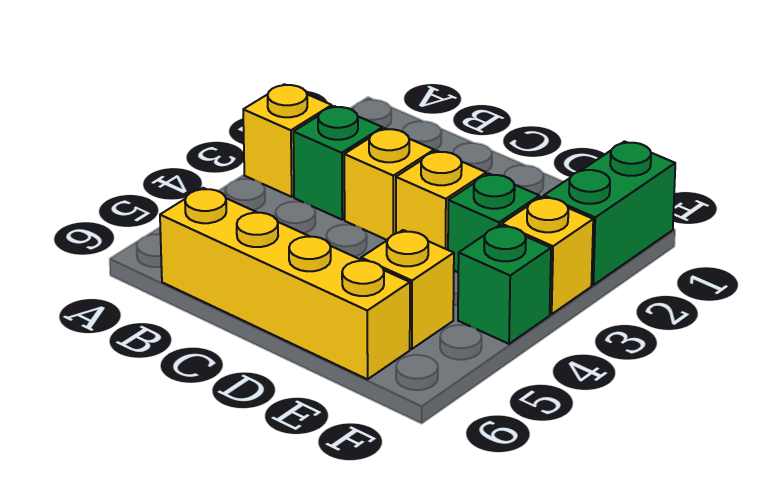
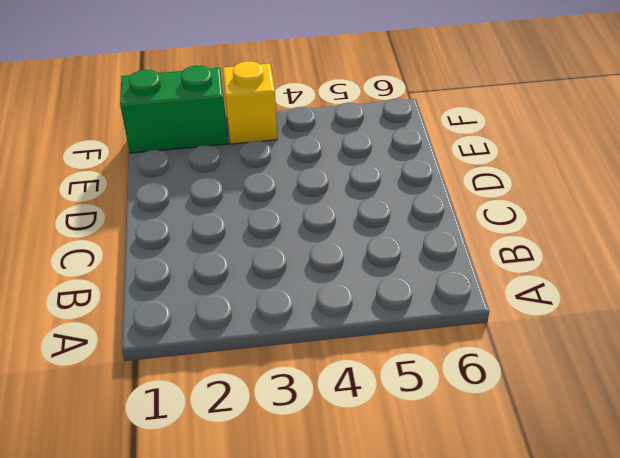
none -> yellow brick A3 level 1
none -> green brick B3 level 1

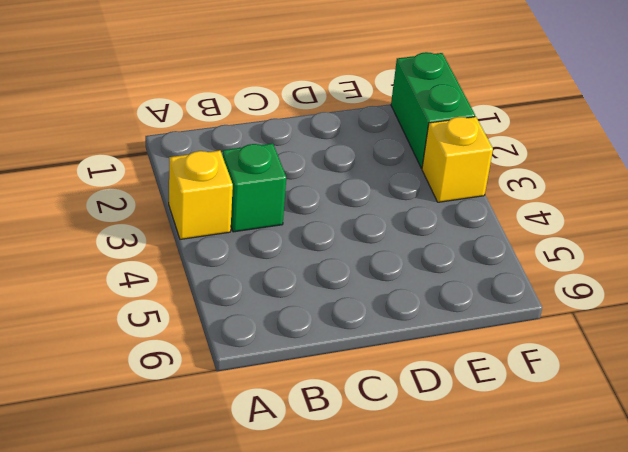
none -> yellow brick B6:E6 level 1
none -> yellow brick C3 level 1

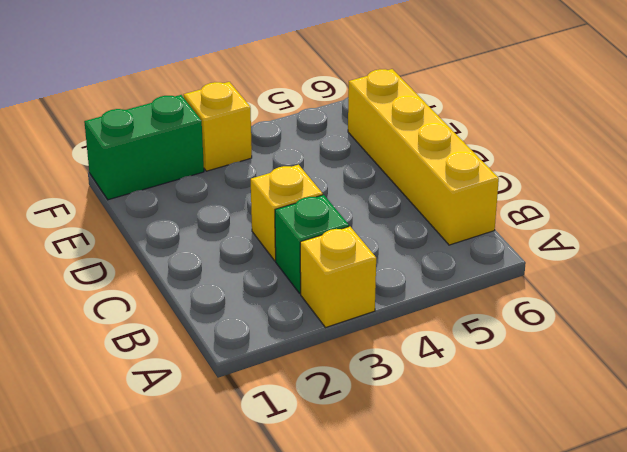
none -> yellow brick D3 level 1
none -> green brick E3 level 1

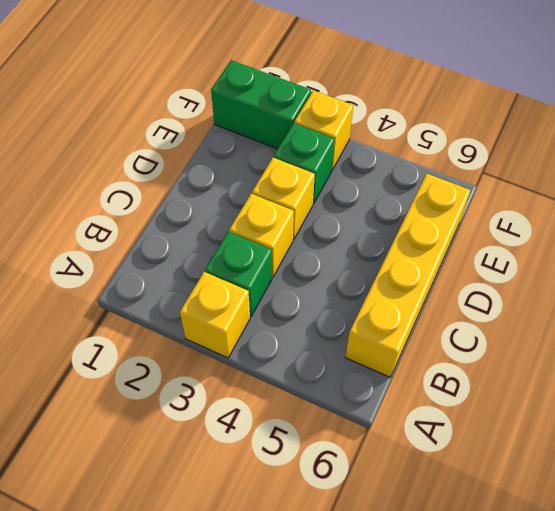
none -> yellow brick E5 level 1
none -> green brick F4 level 1

